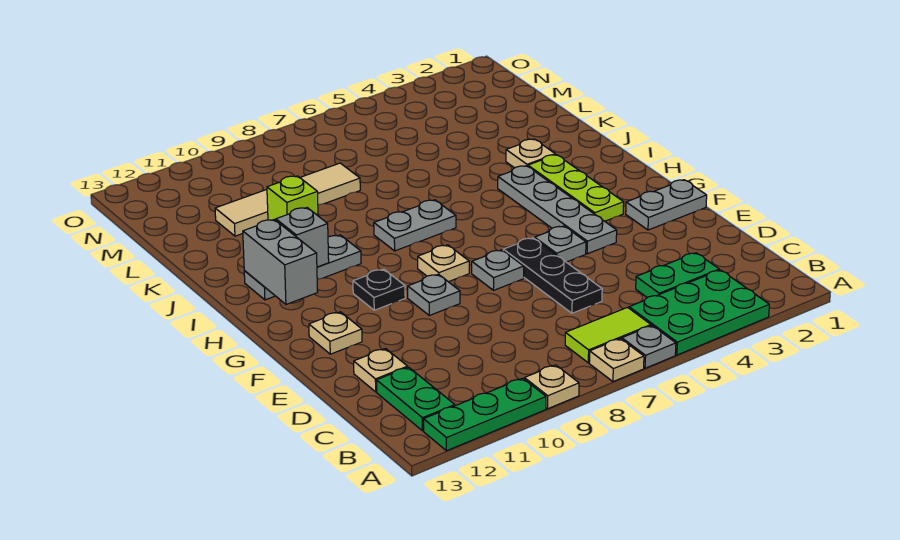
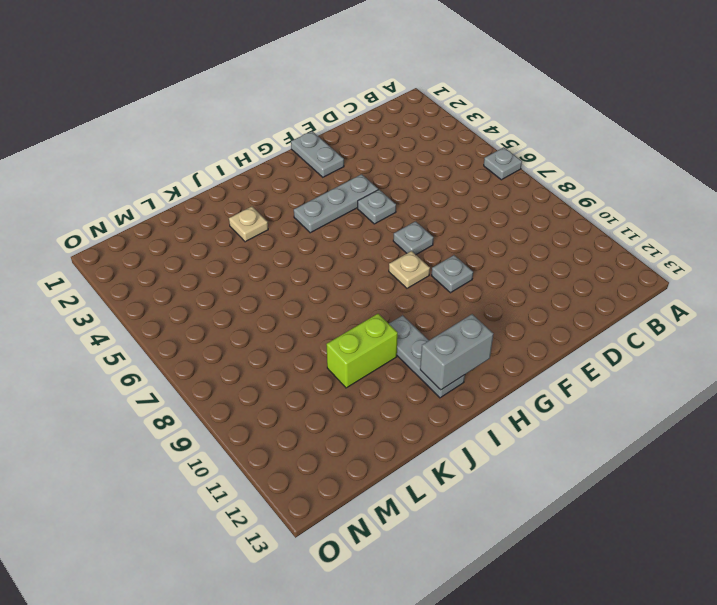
grey plate F4:H4 level 1 -> grey plate F4:I4 level 1
lime brick J10:K10 level 1 -> lime brick K10 level 1
none -> green plate A3:B5 level 1
none -> tan plate A7 level 1
none -> tan plate A9 level 1

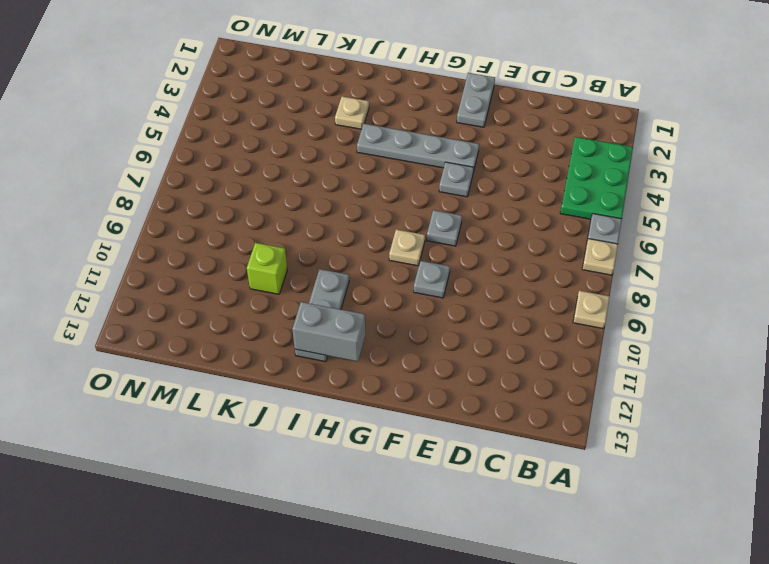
none -> green plate A10:A12 level 1
none -> lime tile B6:B7 level 1
none -> green plate B12:C12 level 1

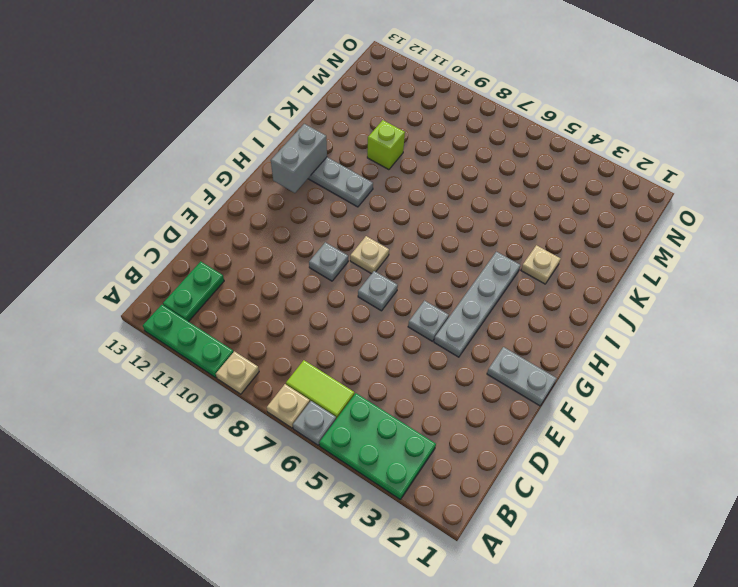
none -> green plate C3:C4 level 1
none -> black plate D6:F6 level 1
none -> tan plate D12 level 1

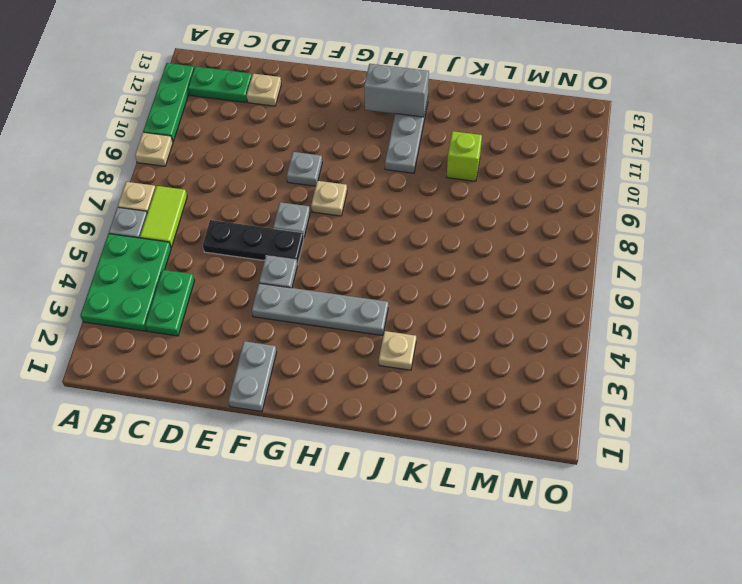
none -> tan plate F12 level 1
none -> lime plate G3:I3 level 1
none -> black plate G10 level 1

